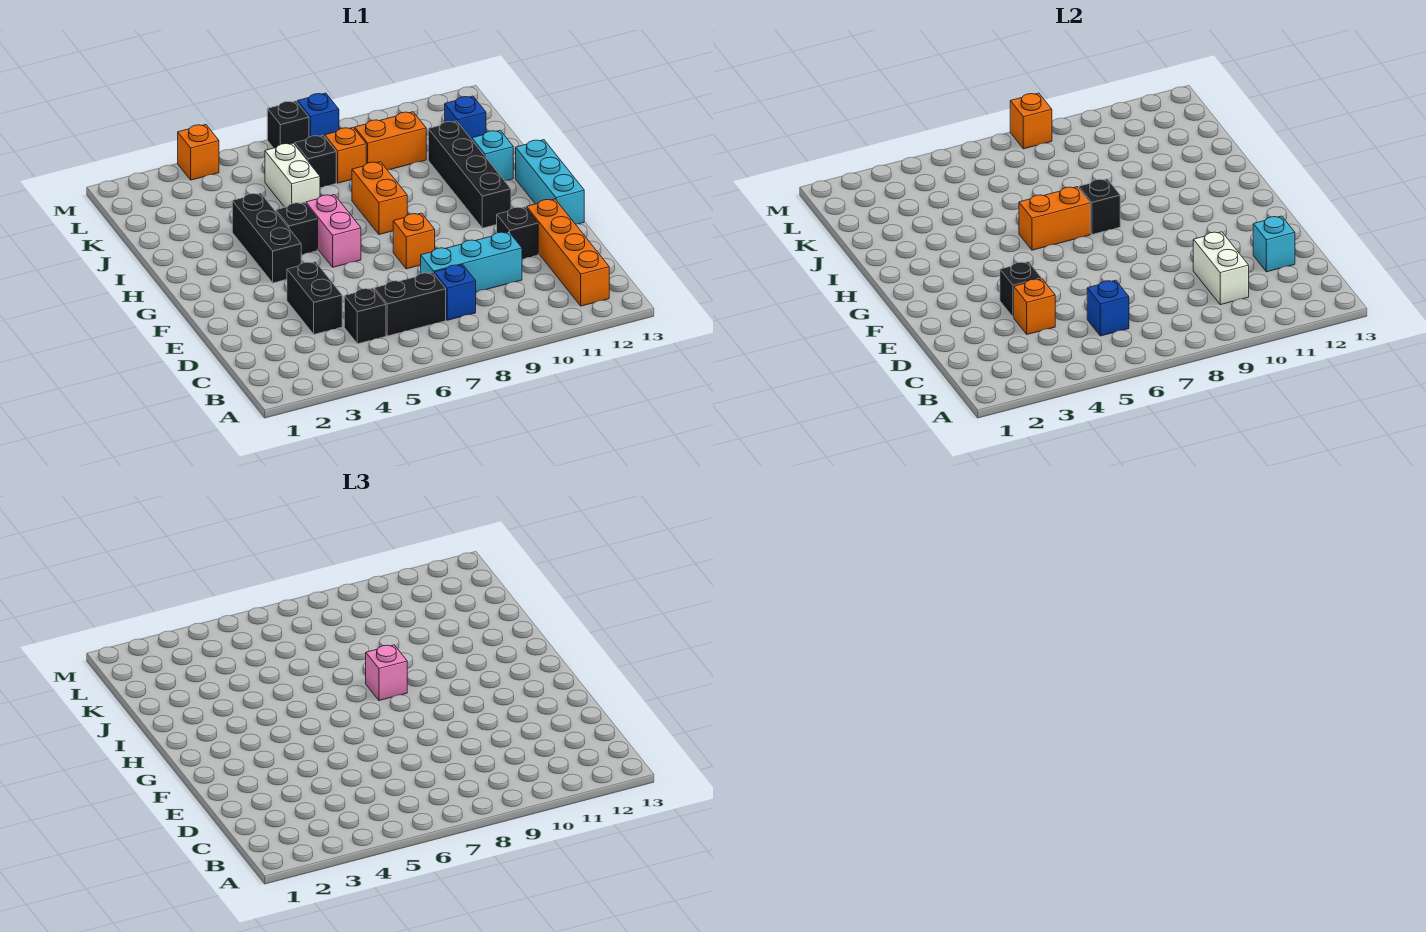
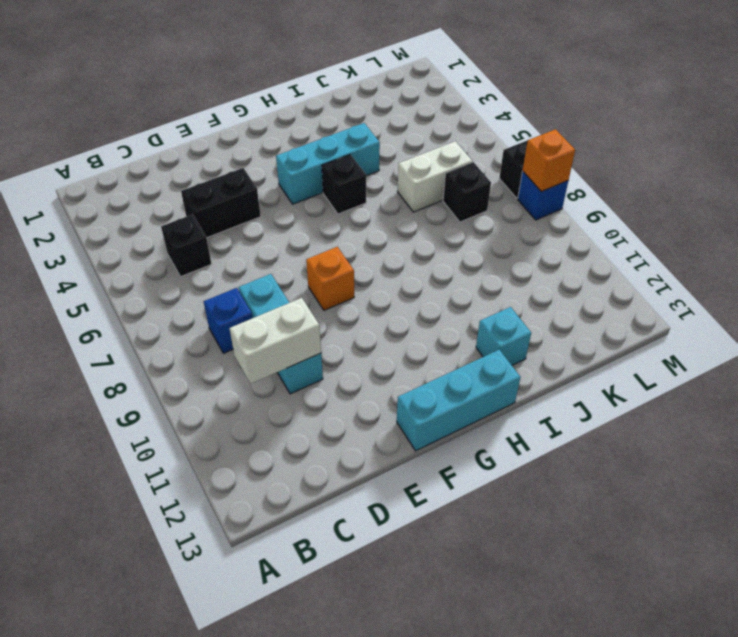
cyan brick G4:I4 level 1 -> black brick G4:I4 level 1
none -> orange brick B12:E12 level 1
none -> black brick C6:C7 level 1
none -> black brick E11 level 1
none -> pink brick G6:H6 level 1

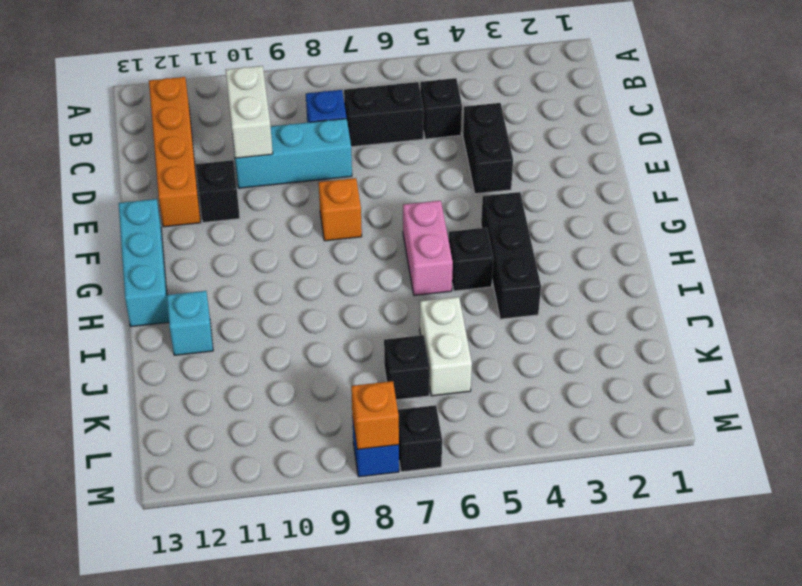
none -> black brick G11:J11 level 1
none -> orange brick H8:I8 level 1
none -> orange brick K8 level 1
none -> orange brick K9:K10 level 1

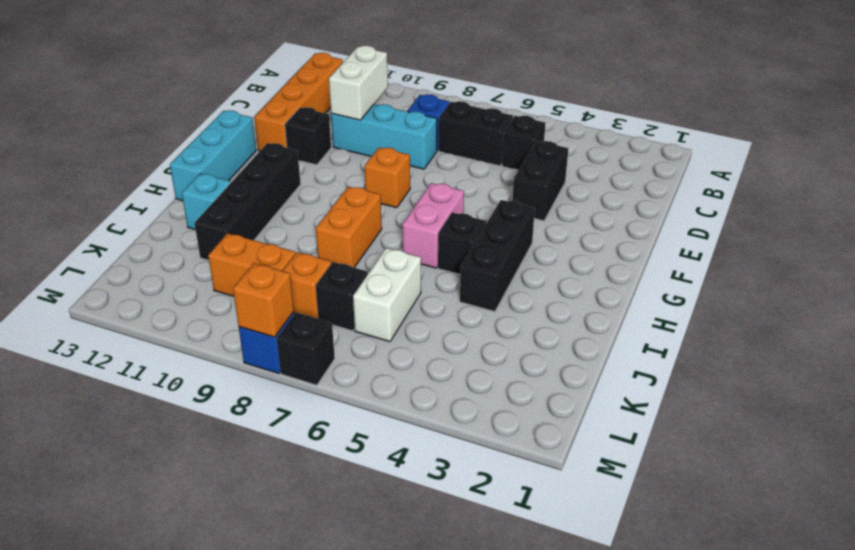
none -> blue brick K12 level 1
none -> orange brick M4 level 1
none -> blue brick C6 level 2
none -> orange brick D4 level 2

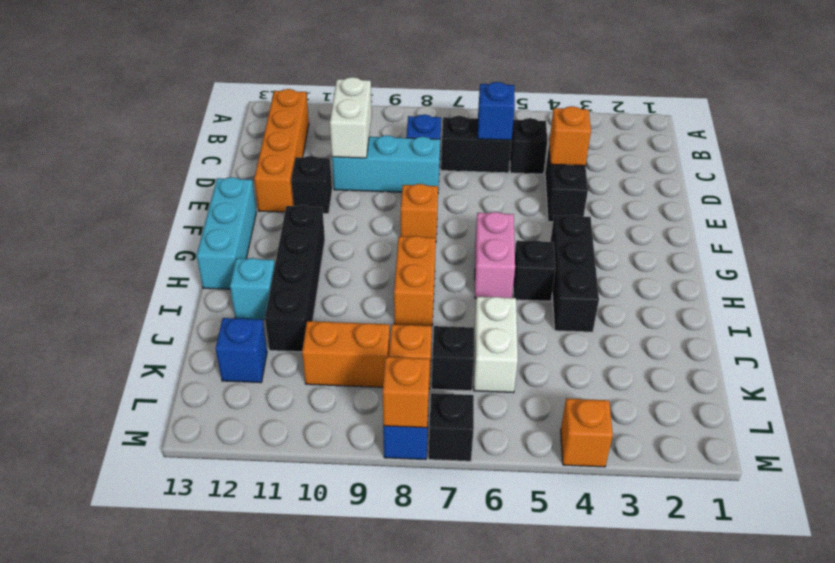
none -> cyan brick D12 level 2
none -> black brick E4 level 2
none -> orange brick H6:H7 level 2
none -> black brick H8 level 2

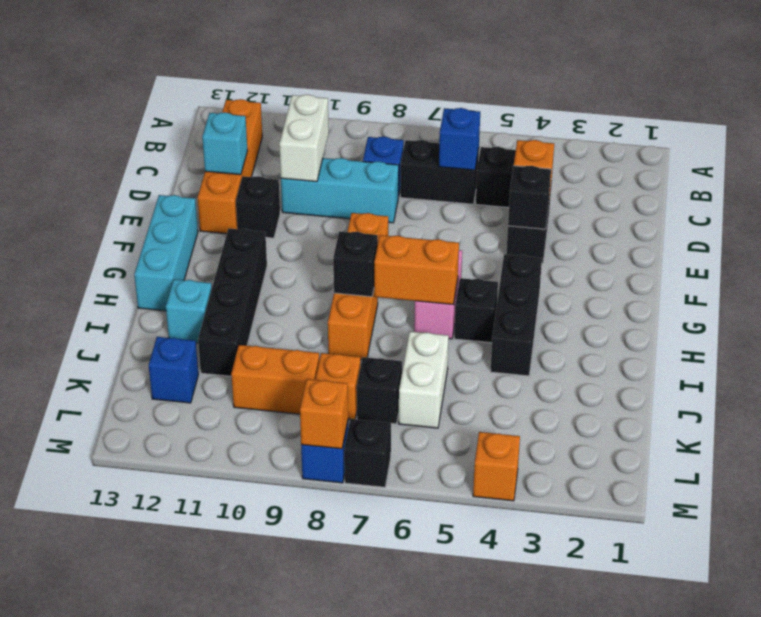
none -> pink brick H8 level 3

